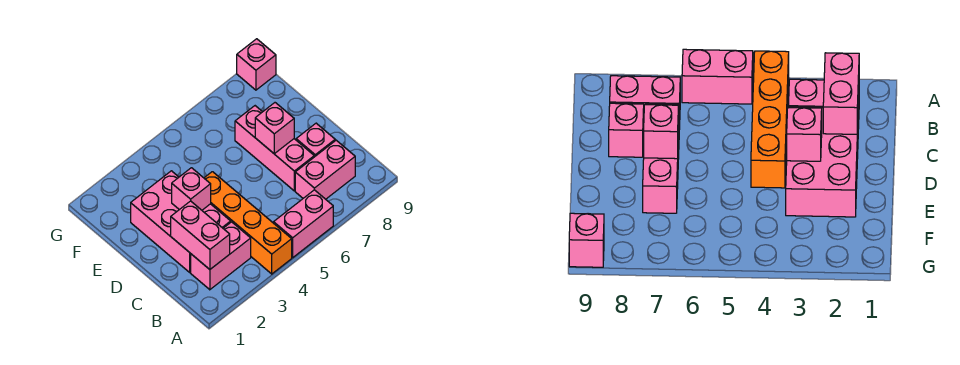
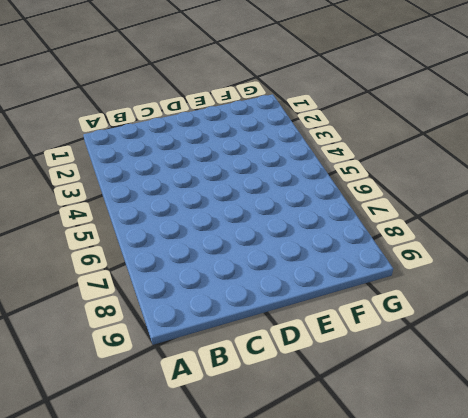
none -> orange brick A4:D4 level 1
none -> pink brick A5:A6 level 1

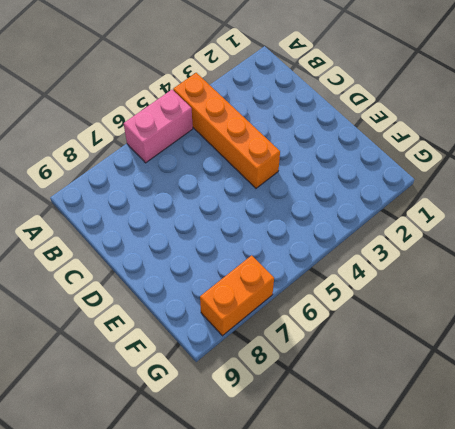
orange brick G7:G8 level 1 -> none
none -> pink brick B2:B3 level 1
none -> pink brick B7:B8 level 1

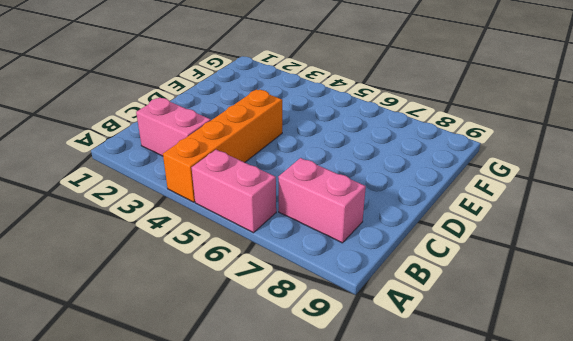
none -> pink brick C2:E3 level 1
none -> pink brick C7:E7 level 1

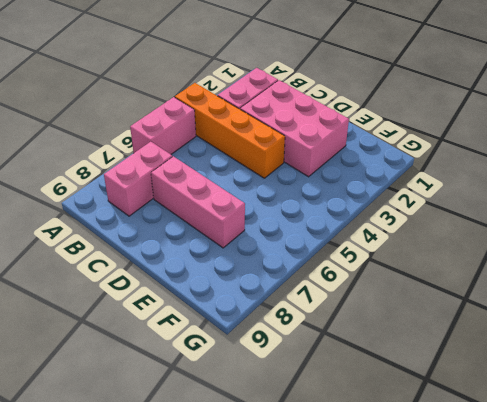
none -> pink brick C8 level 1
none -> pink brick G9 level 1

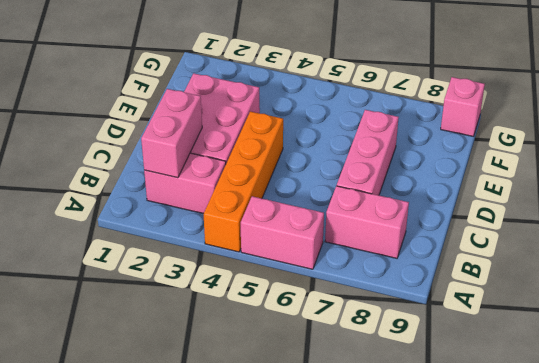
none -> pink brick C8 level 1
none -> pink brick D3 level 2

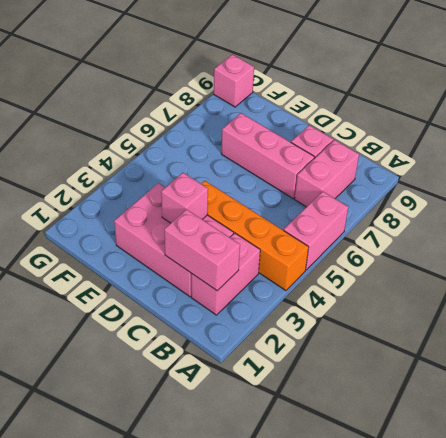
none -> pink brick D7 level 2

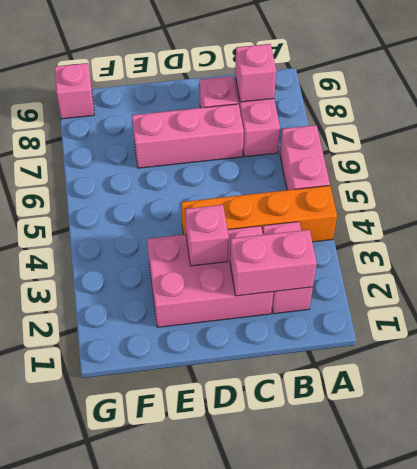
pink brick B8 level 2 -> pink brick D7 level 2

